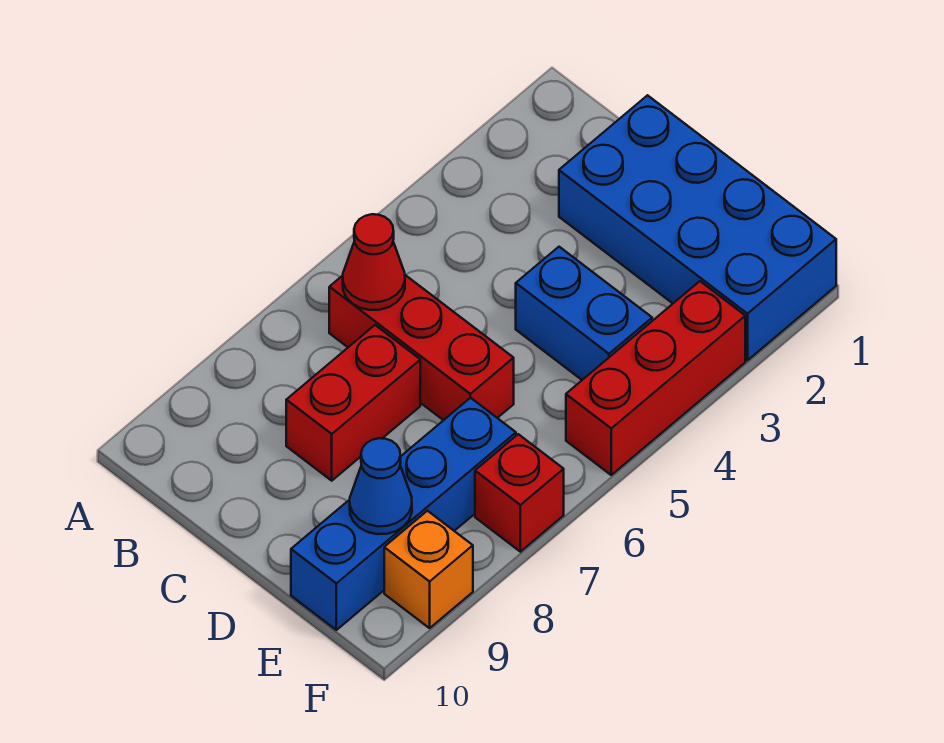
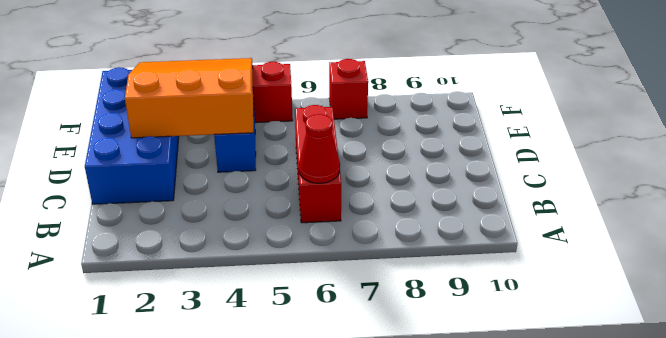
orange slope D2:F4 level 2 top D -> none
none -> red brick C7:C8 level 1
none -> blue brick E7:E10 level 1

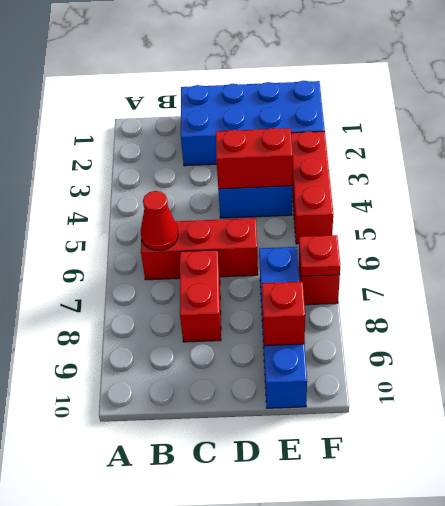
red brick D4:E4 level 2 -> none
red brick E9 level 2 -> blue cone E9 level 2
red plate F7 level 2 -> none
none -> orange brick F9 level 1

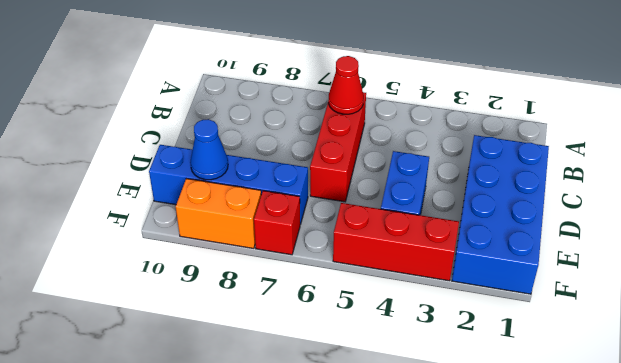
orange brick F8:F9 level 1 -> orange brick F9 level 1
none -> red brick C7:C8 level 1

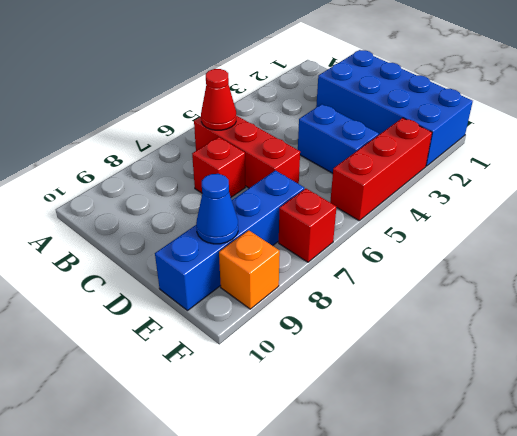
red brick C7 level 1 -> red brick C7:C8 level 1

